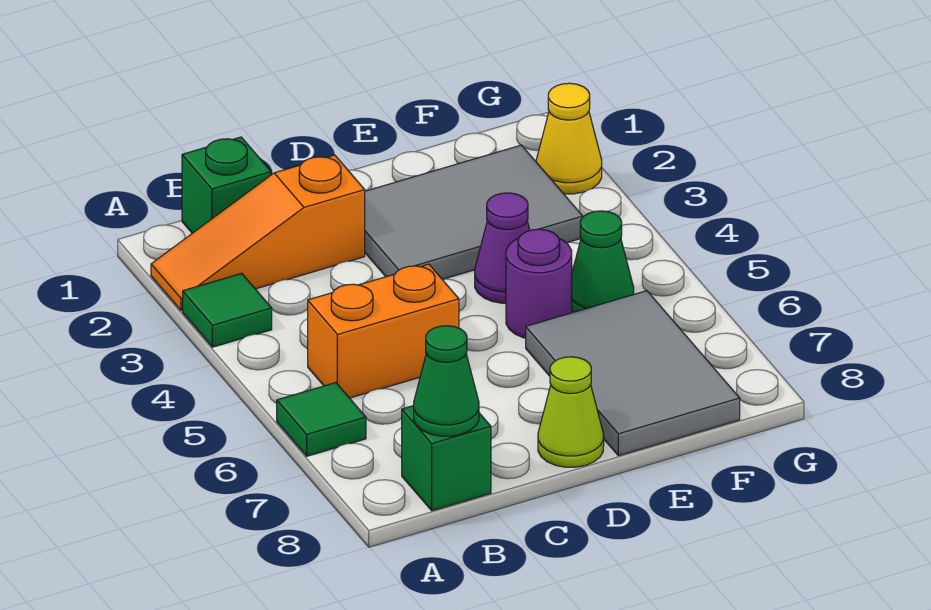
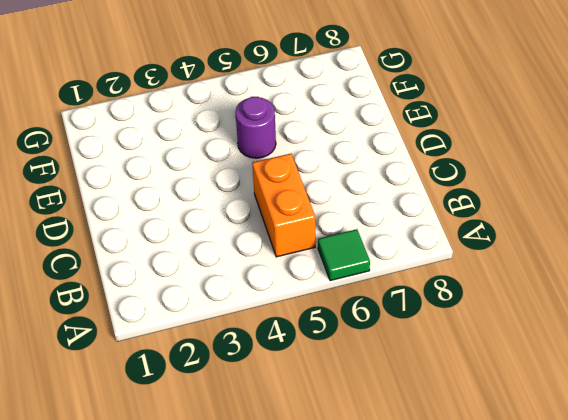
none -> orange slope A2:C2 level 1 top C
none -> green tile A3 level 1
none -> green brick B1 level 1

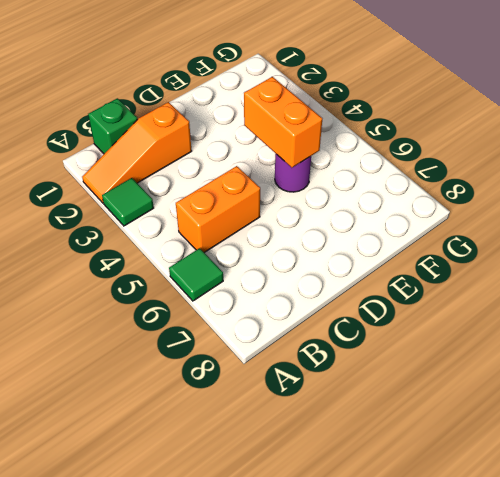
orange brick E4:E5 level 2 -> none
none -> green brick B8 level 1
none -> grey tile D2:F3 level 1
none -> lime cone D8 level 1

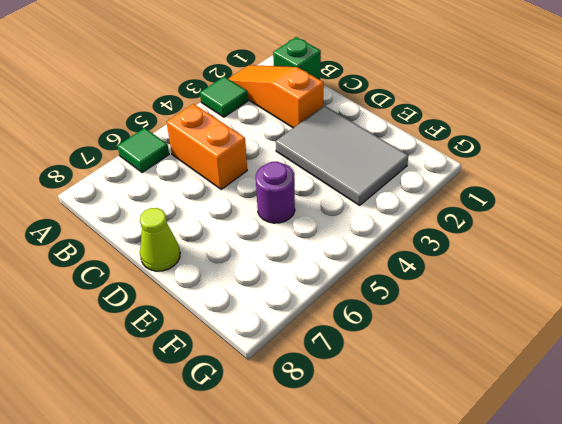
none -> green brick B8 level 1
none -> purple cone E4 level 1
none -> grey tile E6:F8 level 1

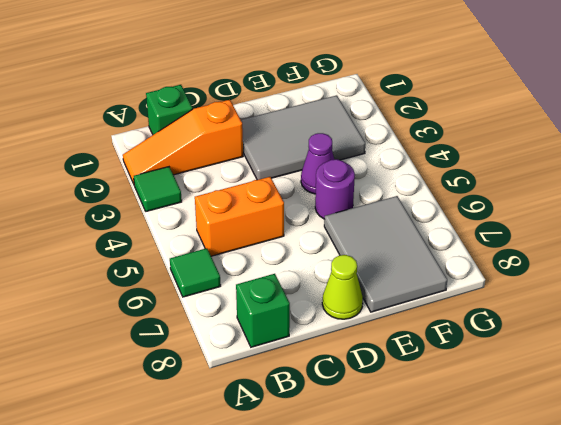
none -> green cone F5 level 1
none -> yellow cone G2 level 1
none -> green cone B8 level 2

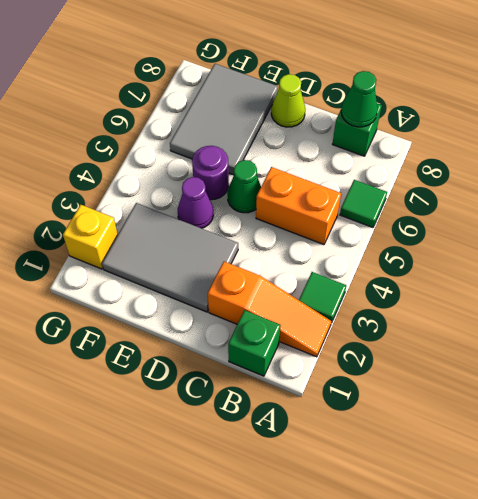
green cone D5 level 1 -> green cone F5 level 1
yellow brick G2 level 1 -> yellow cone G2 level 1

